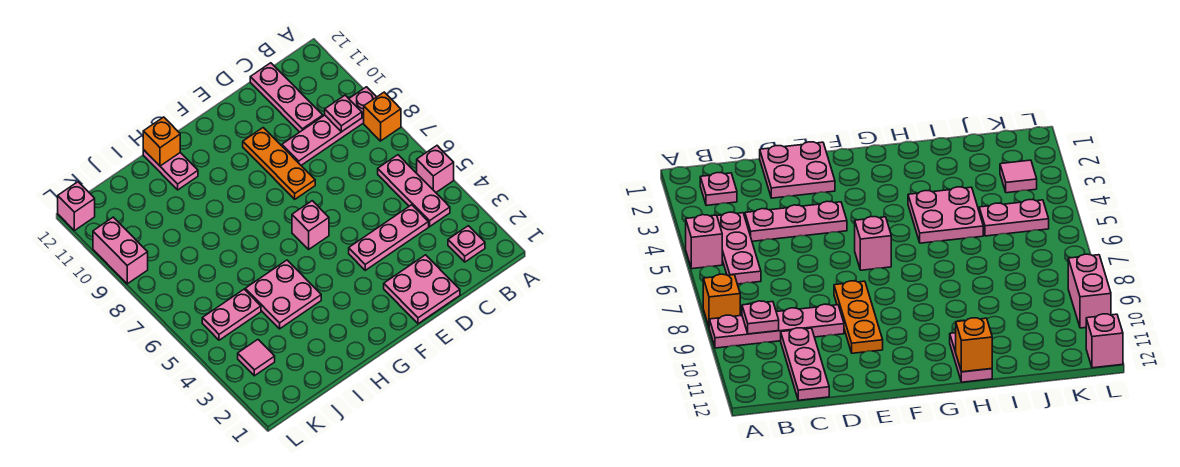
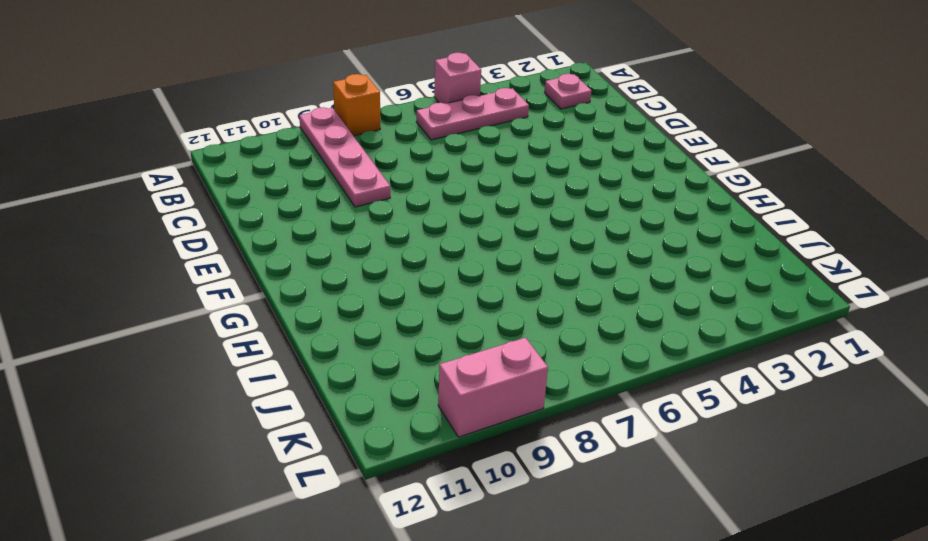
none -> pink plate C4:E4 level 1
none -> pink plate C10:C12 level 1
none -> pink plate D1:E2 level 1

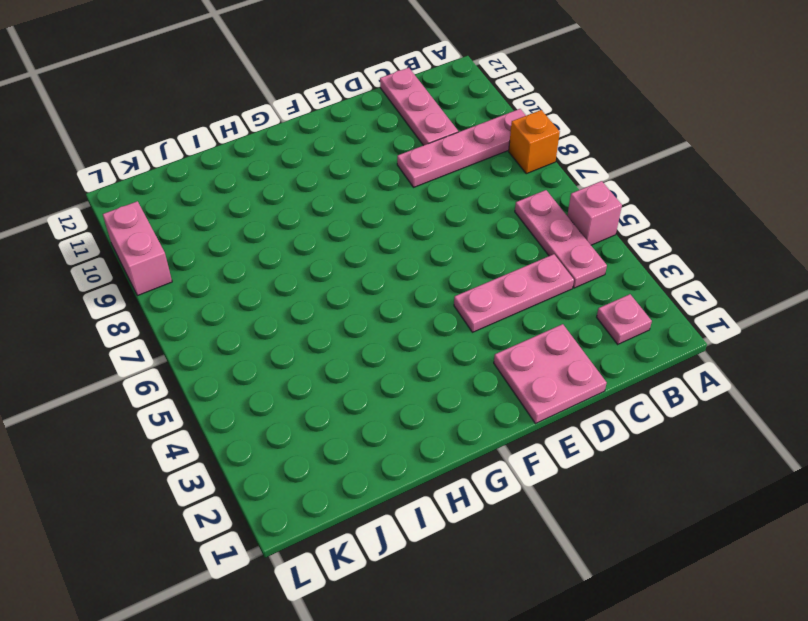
none -> orange plate E8:E10 level 1
none -> pink brick F6 level 1
none -> pink plate H4:I5 level 1

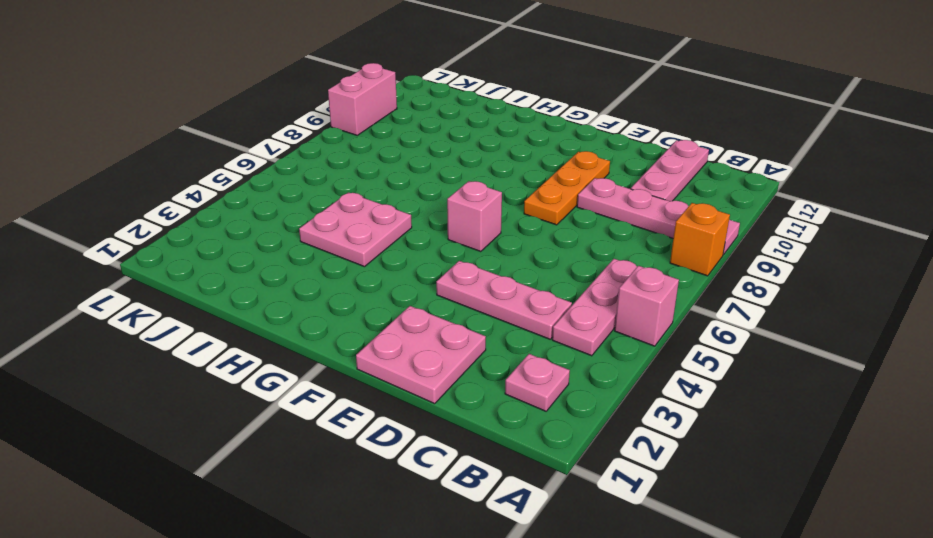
none -> pink plate H11:H12 level 1
none -> pink plate J5:K5 level 1
none -> pink tile K3 level 1

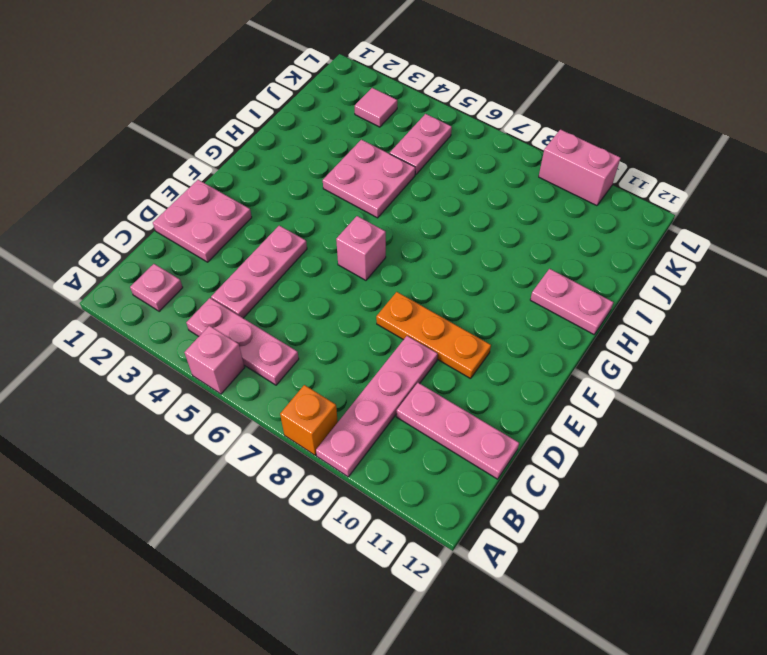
none -> pink brick L12 level 1
none -> pink plate B9 level 2
none -> orange brick H12 level 2

